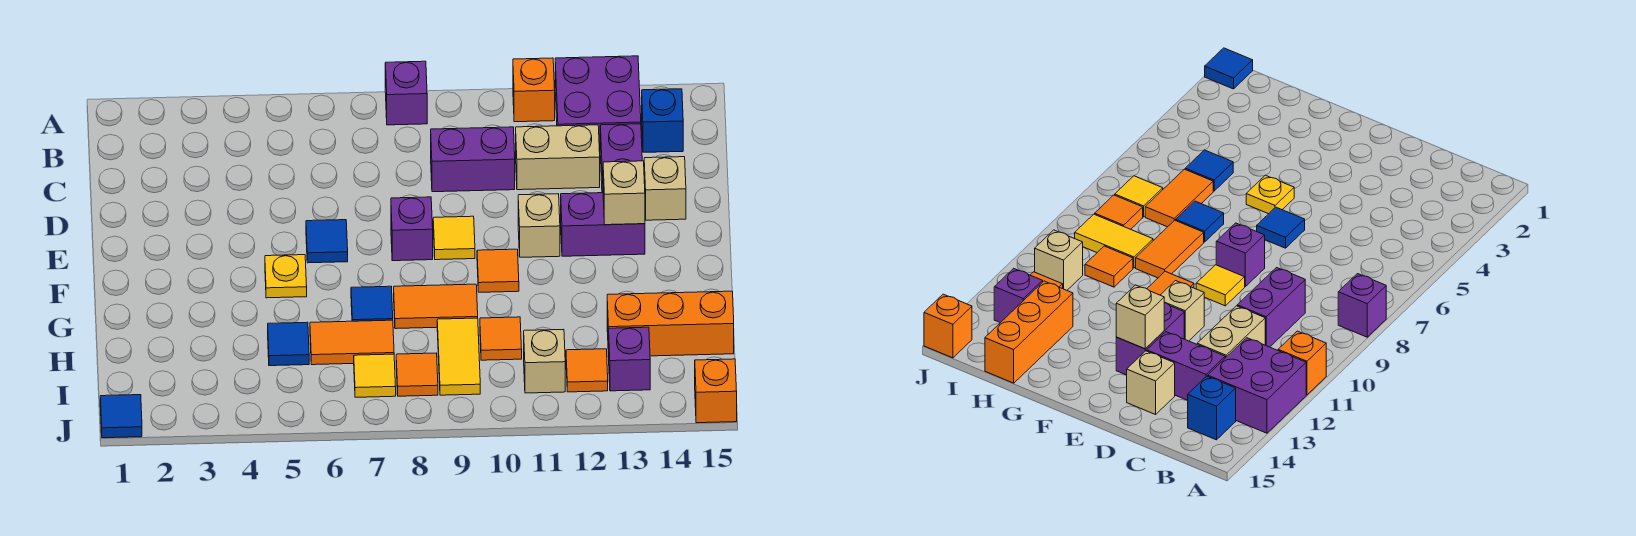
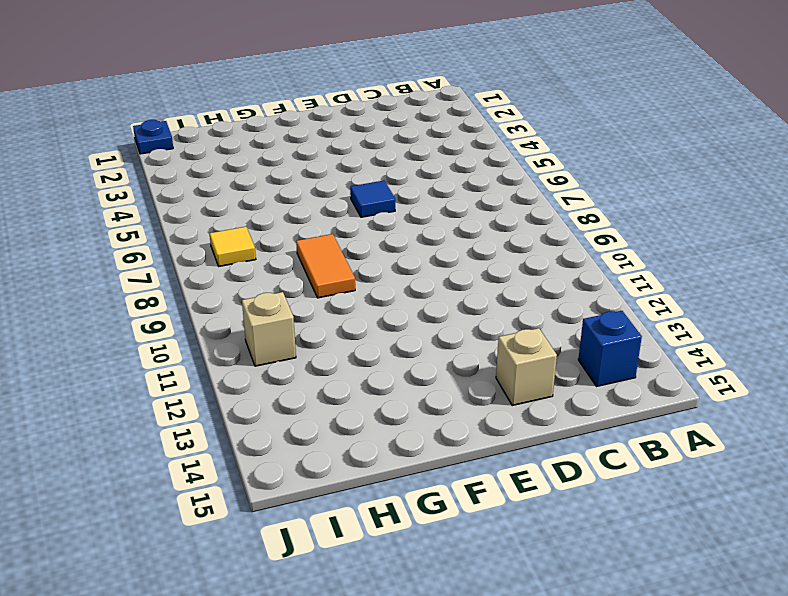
blue plate J1 level 1 -> blue tile J1 level 1
none -> purple brick A8 level 1
none -> orange brick A11 level 1
none -> purple brick A12:B13 level 1
none -> purple brick C9:C10 level 1

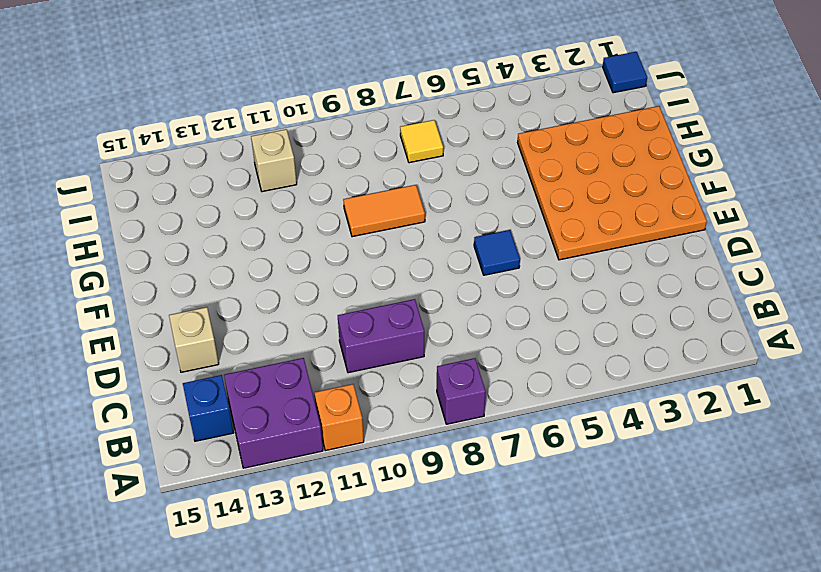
orange plate E1:H4 level 1 -> none
none -> tan brick C11:C12 level 1
none -> purple brick C13:D13 level 1
none -> purple brick E8 level 1
none -> yellow tile E9 level 1

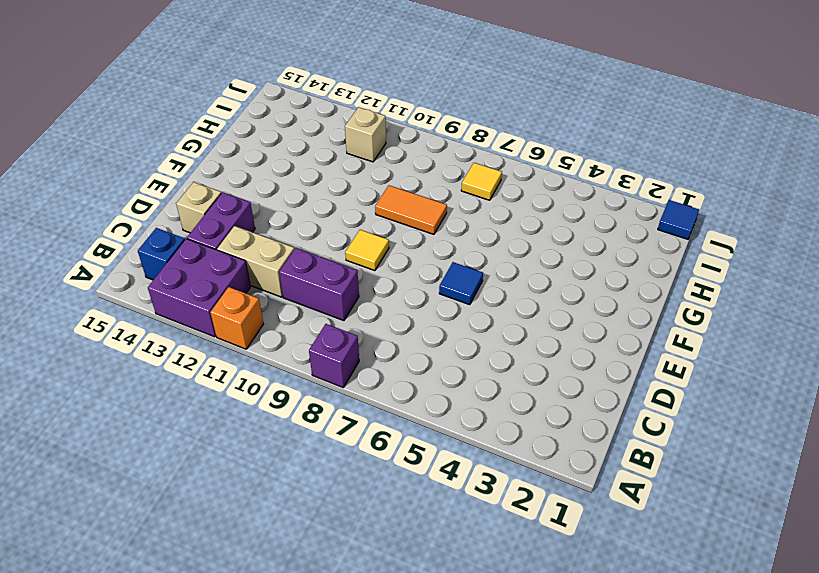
none -> purple brick E8 level 1
none -> tan brick E11 level 1
none -> purple brick E12:E13 level 1
none -> yellow plate F5 level 1

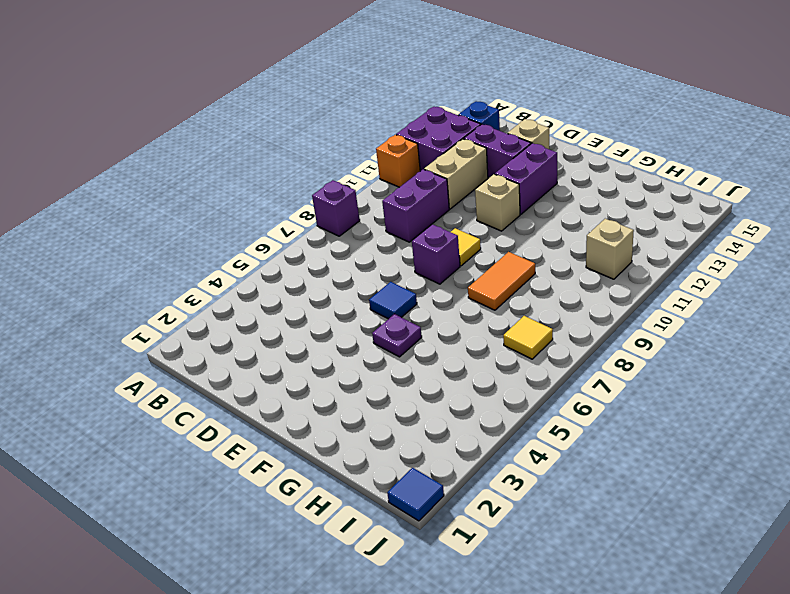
purple plate F5 level 1 -> yellow plate F5 level 1
none -> orange tile F10 level 1
none -> blue tile G7 level 1
none -> blue tile H5 level 1
none -> orange tile H6:H7 level 1

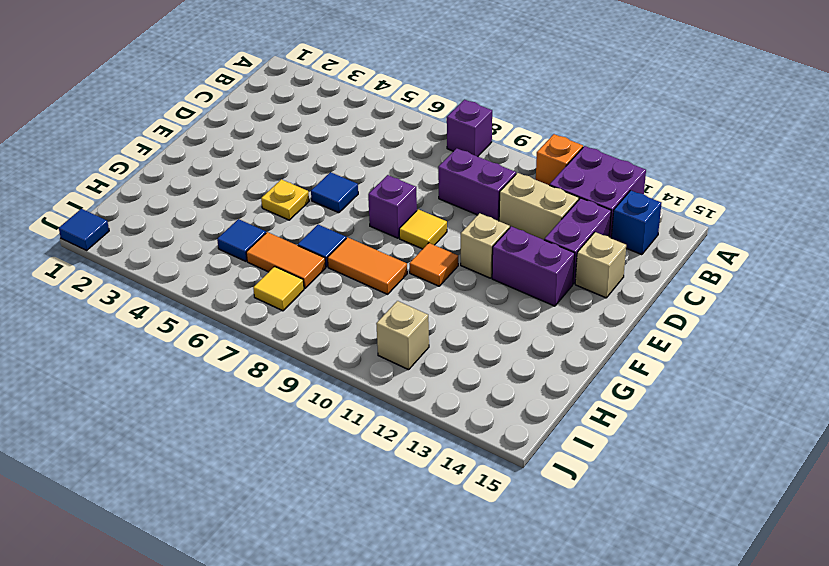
none -> yellow tile H9:I9 level 1
none -> orange tile H10 level 1
none -> orange brick H13:H15 level 1
none -> orange tile I8 level 1

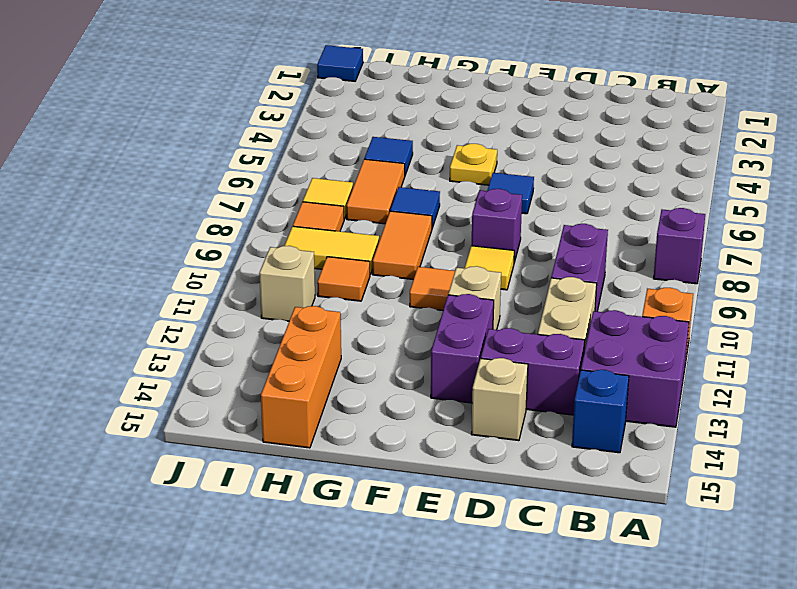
none -> orange tile I12 level 1
none -> purple brick I13 level 1
none -> orange brick J15 level 1
none -> tan brick E13 level 2

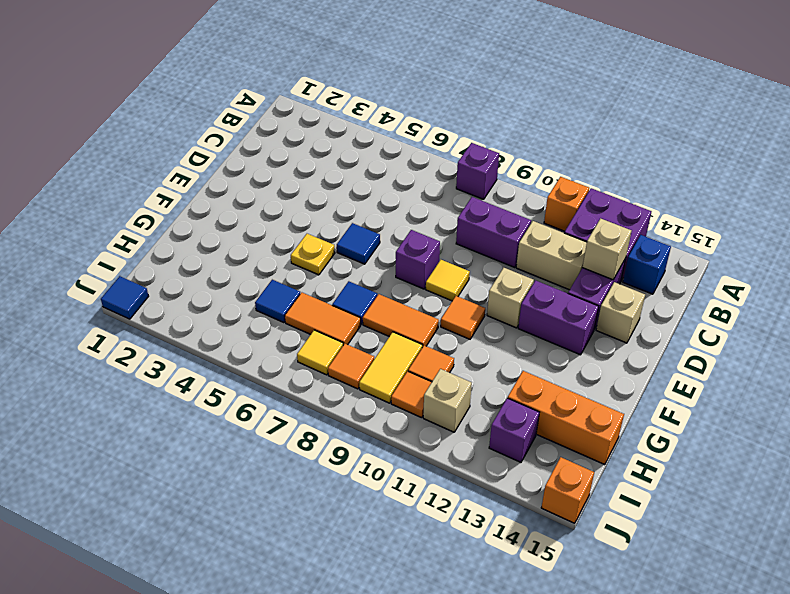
tan brick C13 level 2 -> tan brick E13 level 2
orange tile I10 level 1 -> orange tile I12 level 1

